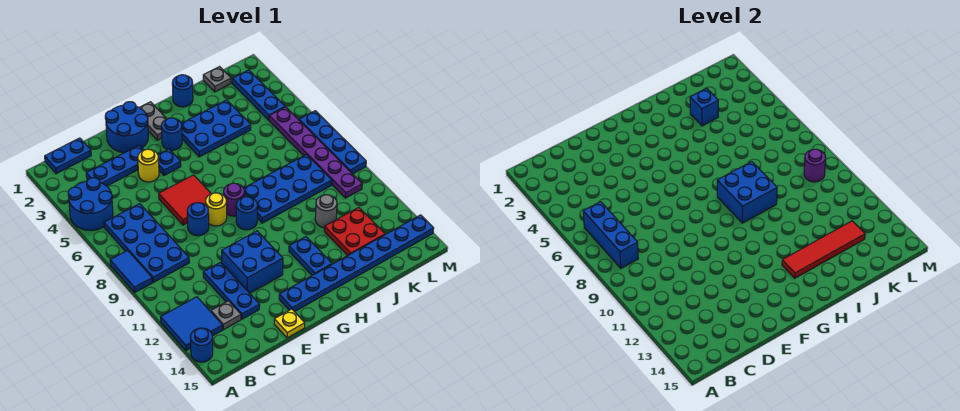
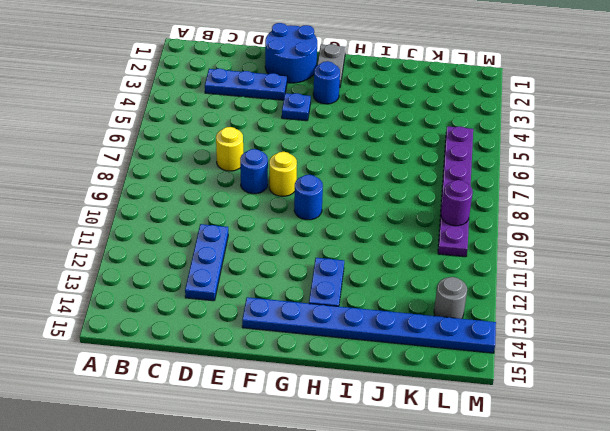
yellow round brick D7 level 1 -> yellow round brick E4 level 1
grey round brick L13 level 1 -> grey round brick J11 level 1
none -> blue round brick A4:B5 level 1
none -> blue tile A8:A9 level 1
none -> blue tile A12:B13 level 1
none -> blue round brick A14 level 1

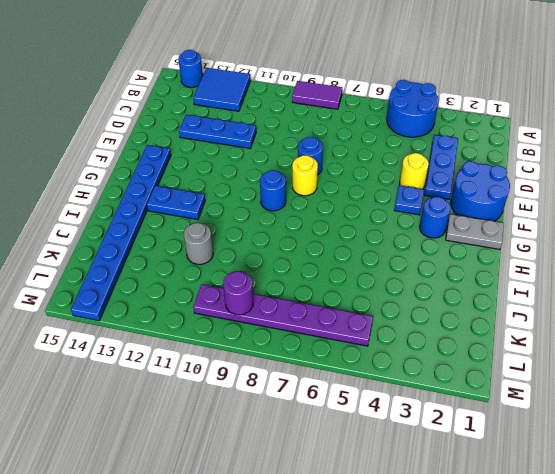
purple tile A8:A9 level 1 -> blue tile A8:A9 level 1
none -> blue plate B1:C1 level 1
none -> blue plate B6:C9 level 1
none -> grey plate C13 level 1
none -> red tile E6:F7 level 1

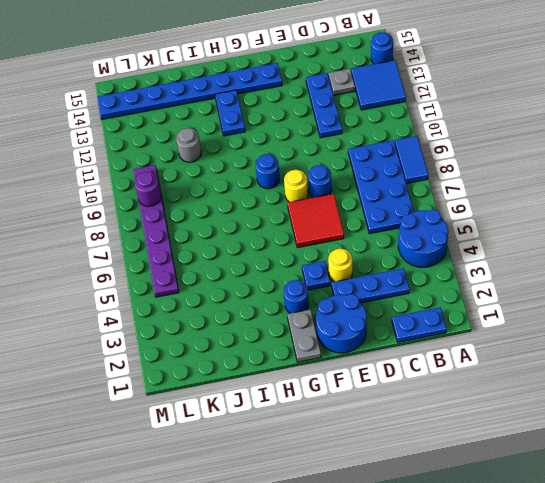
none -> blue brick E11:F12 level 1
none -> yellow plate E15 level 1
none -> purple round brick G8 level 1
none -> blue plate H3:J4 level 1

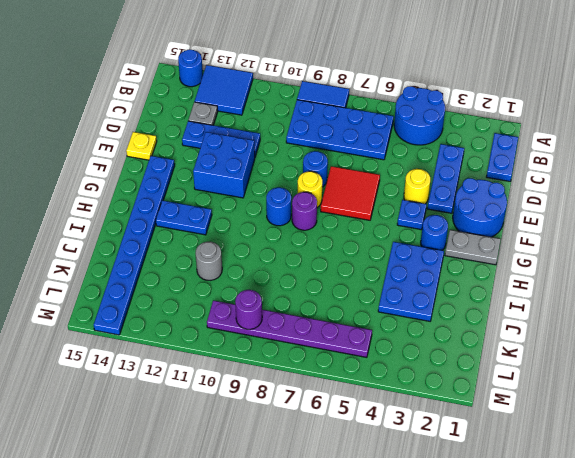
none -> blue plate H8:K9 level 1
none -> blue round brick I1 level 1
none -> red plate J12:K13 level 1
none -> grey plate K1 level 1

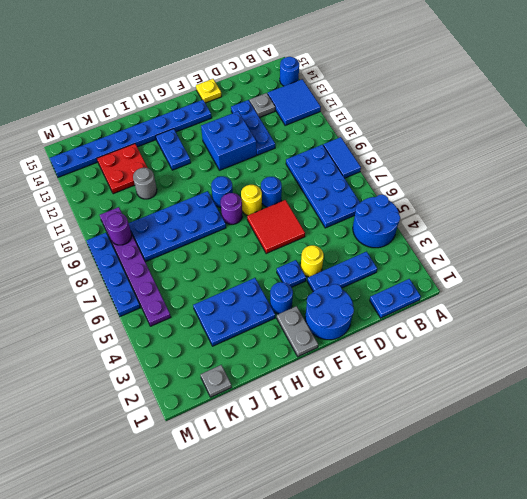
none -> blue round brick I1 level 1
none -> blue plate L2:L4 level 1
none -> blue brick B6:B8 level 2
none -> blue brick H8:I9 level 2

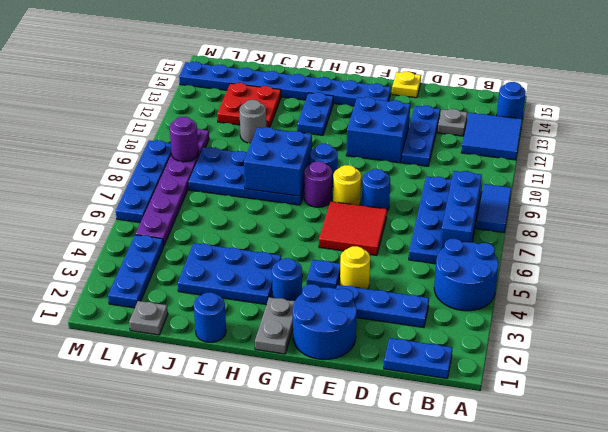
none -> red tile H13:K13 level 2
none -> blue brick J3 level 2

